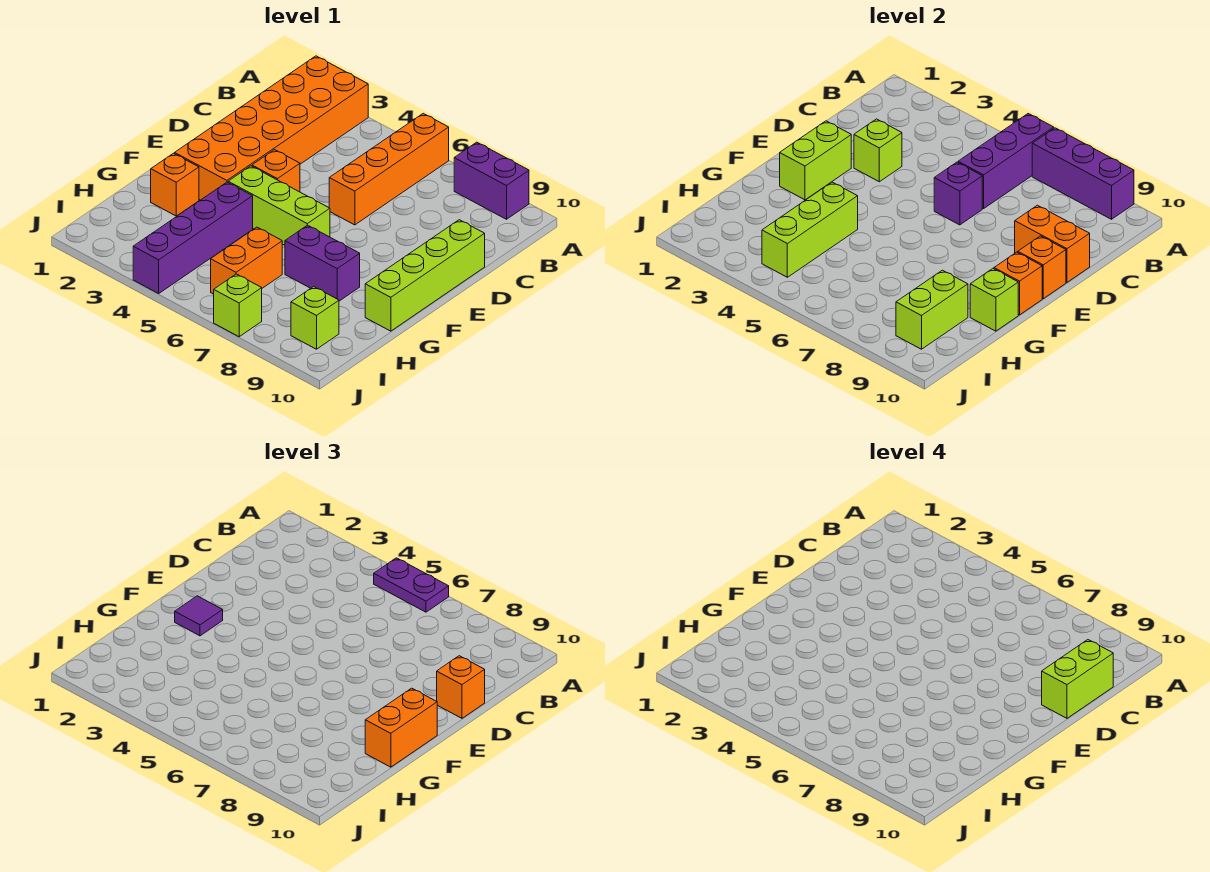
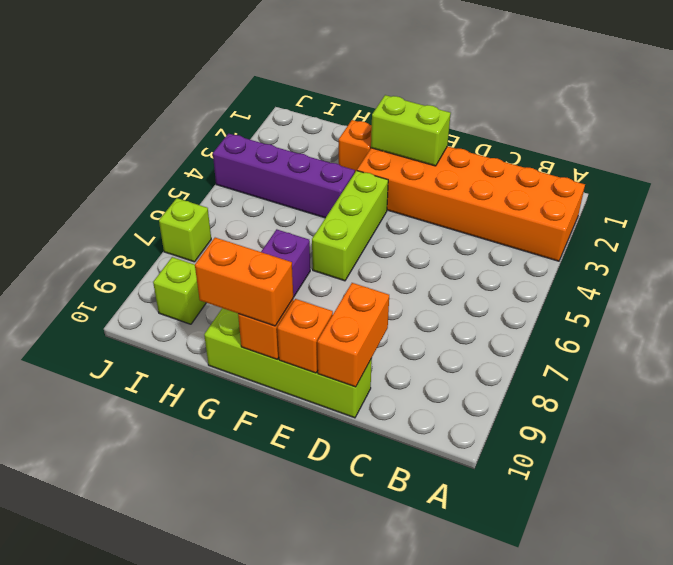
none -> orange brick A6:D6 level 1
none -> purple brick A8:A9 level 1
none -> orange brick E4 level 1

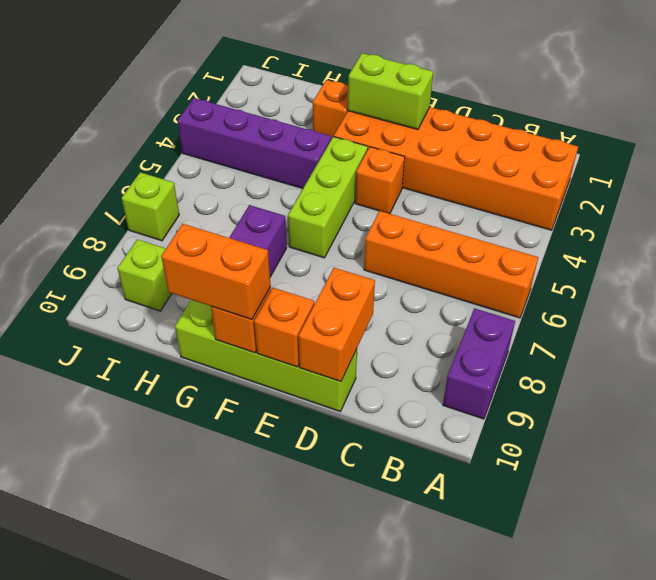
none -> orange brick H6:I6 level 1
none -> purple brick A6:C6 level 2
none -> purple brick A7:A9 level 2

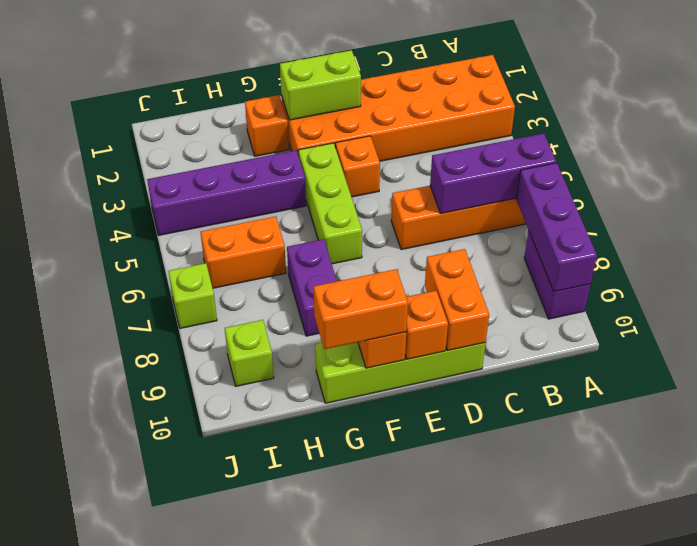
none -> lime brick D3 level 2
none -> purple brick D6 level 2
none -> lime brick G4:I4 level 2

